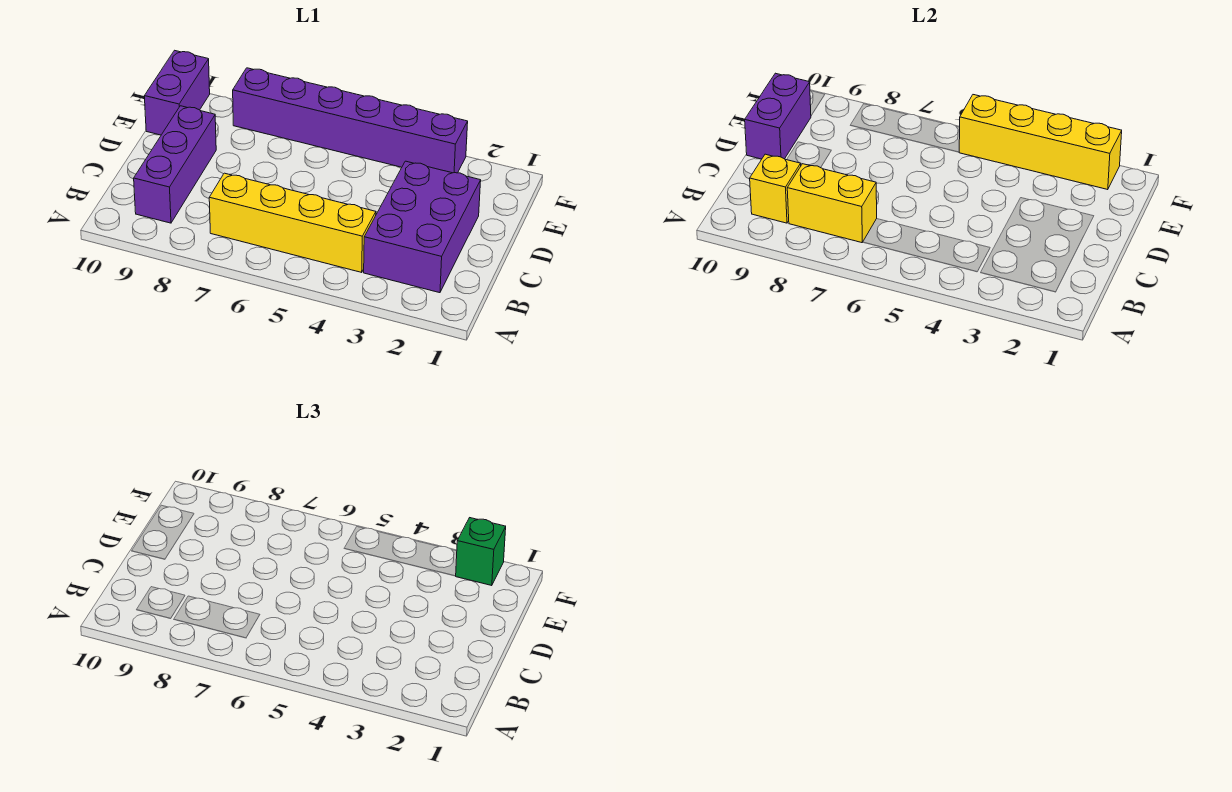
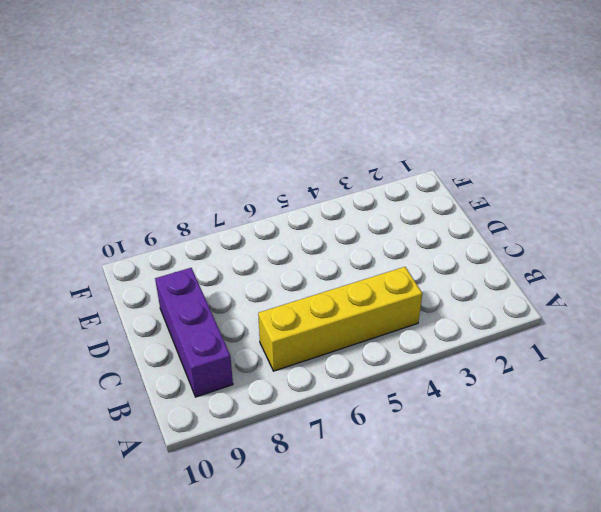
none -> purple brick B2:D3 level 1
none -> purple brick E10:F10 level 1

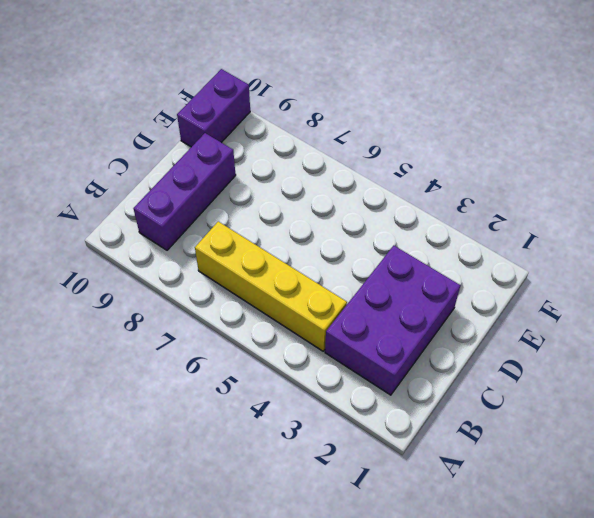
none -> purple brick F3:F8 level 1
none -> yellow brick B7:B8 level 2

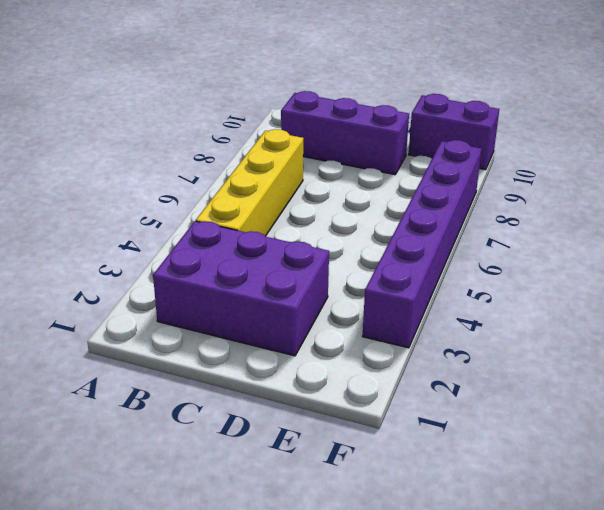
none -> yellow brick B7:B8 level 2
none -> yellow brick B9 level 2

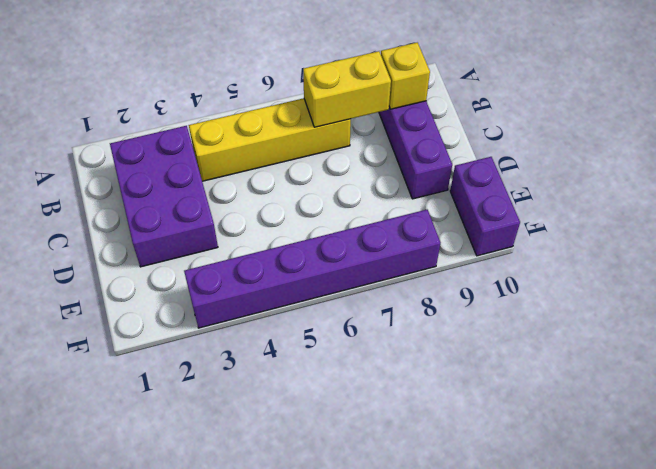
none -> purple brick D10:E10 level 2
none -> yellow brick F2:F5 level 2

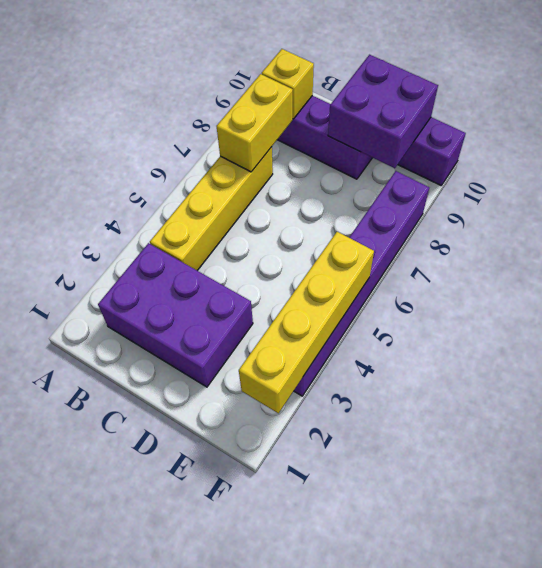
purple brick D9:E10 level 2 -> purple brick D10:E10 level 2
none -> green brick F2 level 3

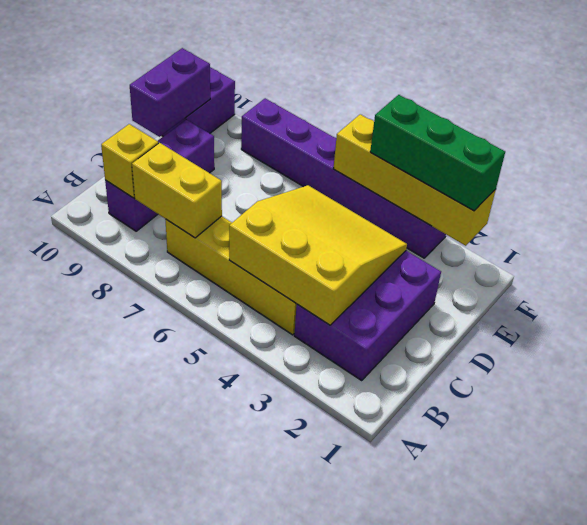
yellow slope B3:D5 level 2 top B -> none
green brick F2:F4 level 3 -> green brick F2 level 3

